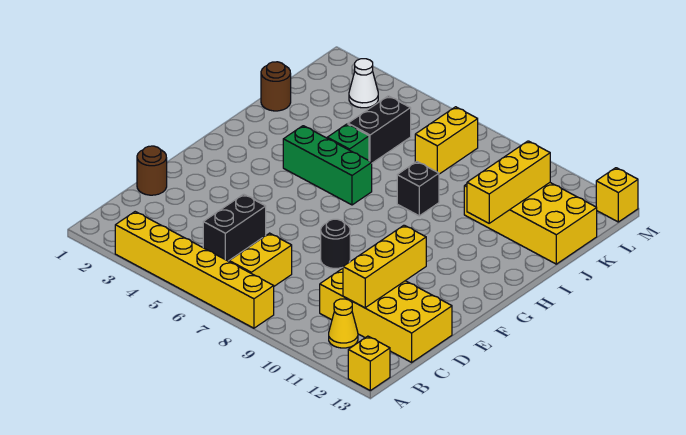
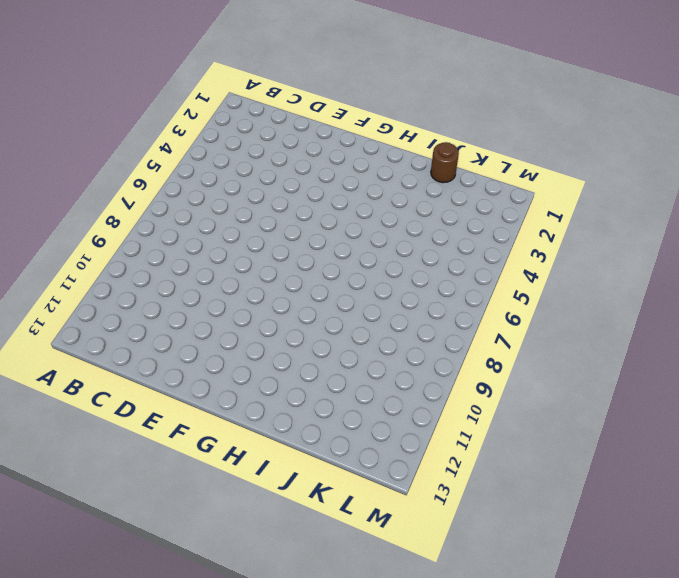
none -> yellow brick A3:A8 level 1
none -> yellow brick A13 level 1
none -> yellow brick B7:C7 level 1

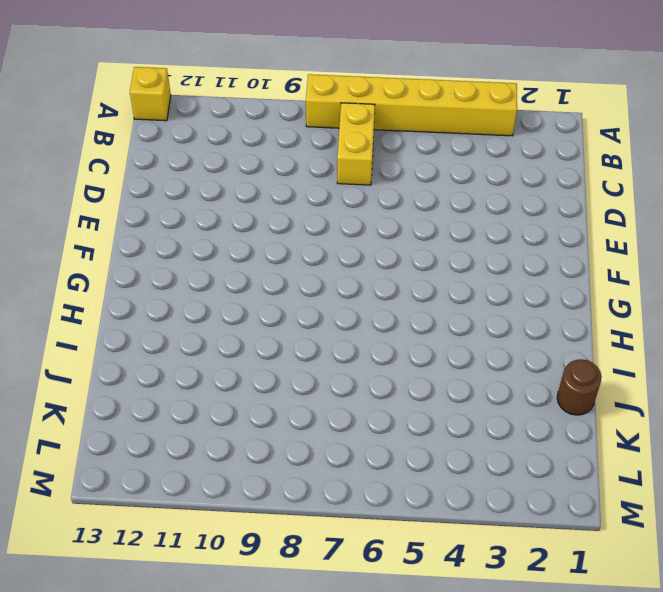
none -> yellow cone B11 level 1
none -> black brick C5:D5 level 1
none -> yellow brick C10:D13 level 1

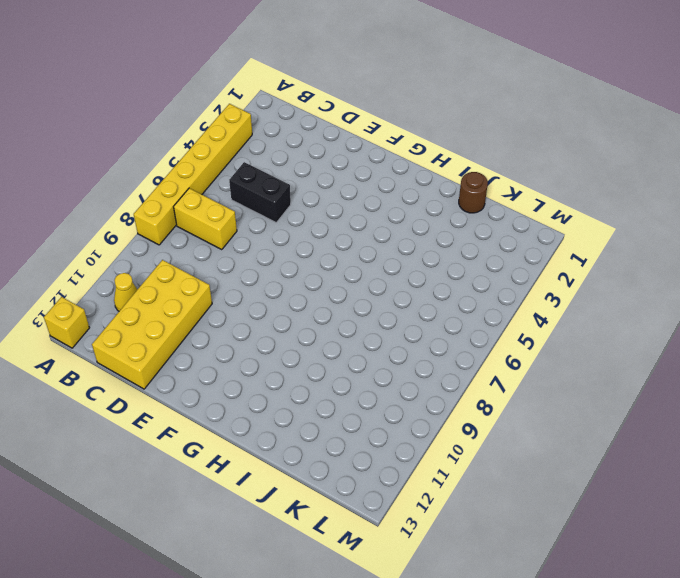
none -> brown round brick D1 level 1
none -> black round brick E8 level 1
none -> green brick H4:H6 level 1

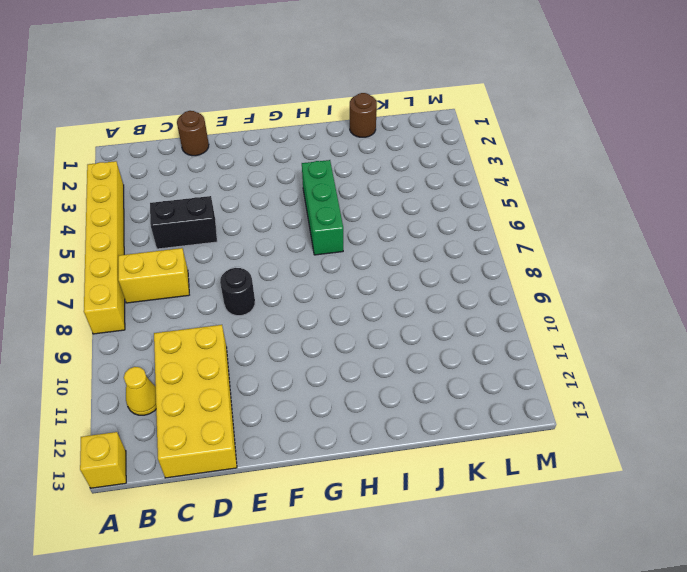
none -> green brick I5 level 1
none -> black brick I8 level 1
none -> black brick J5:K5 level 1

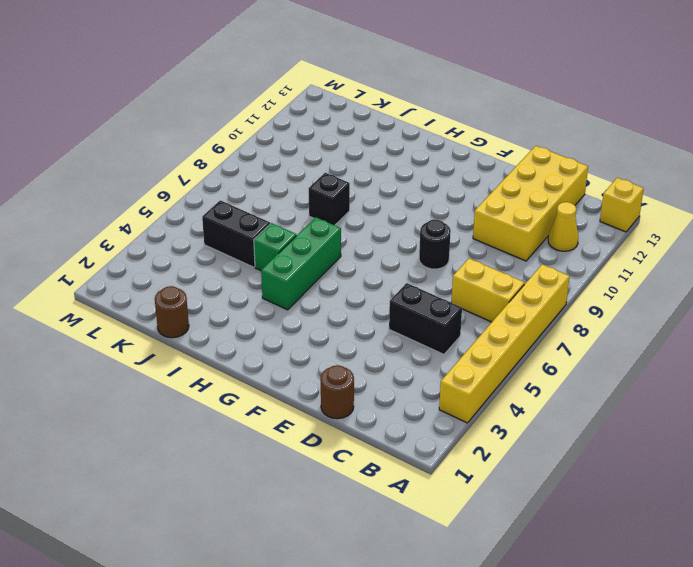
none -> yellow brick J10:K13 level 1
none -> yellow brick K7:L7 level 1
none -> white cone L3 level 1

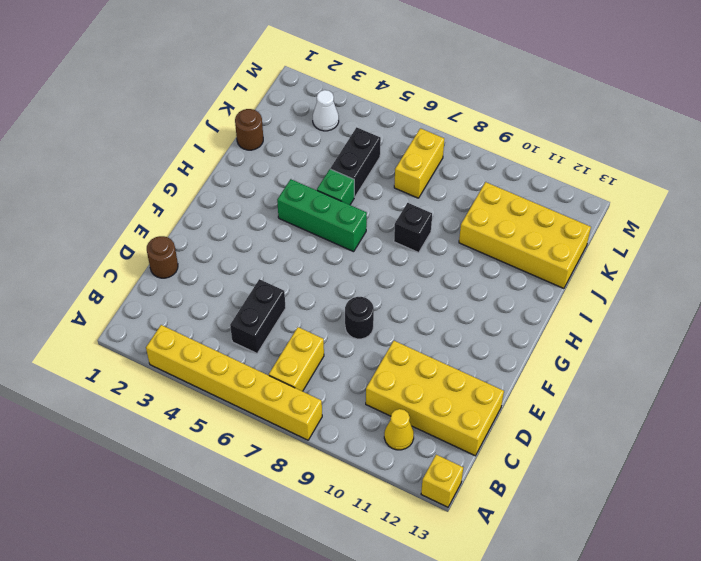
none -> yellow brick M13 level 1
none -> yellow brick C11:E11 level 2
none -> yellow brick I11:K11 level 2

